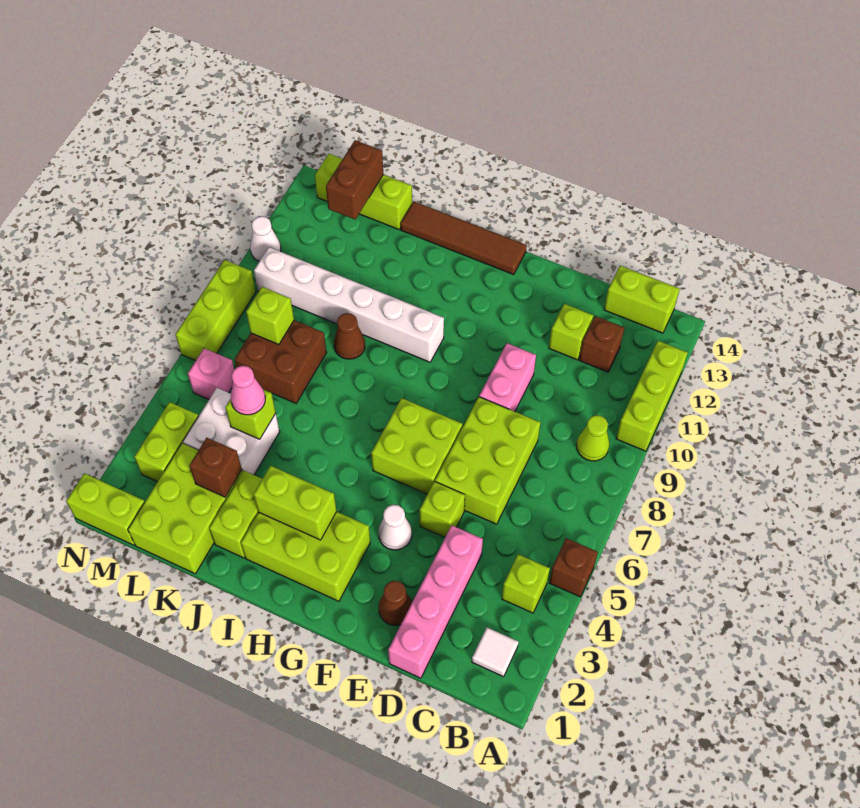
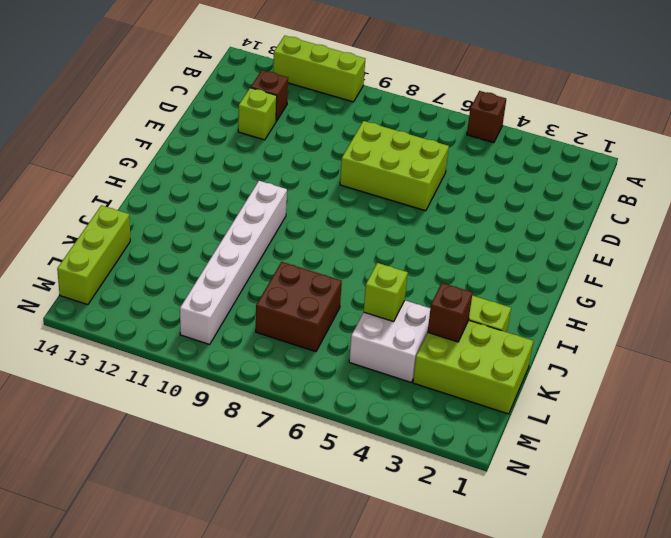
none -> white tile B2 level 1
none -> lime brick B4 level 1
none -> lime cone B9 level 1
none -> lime brick B14:C14 level 1

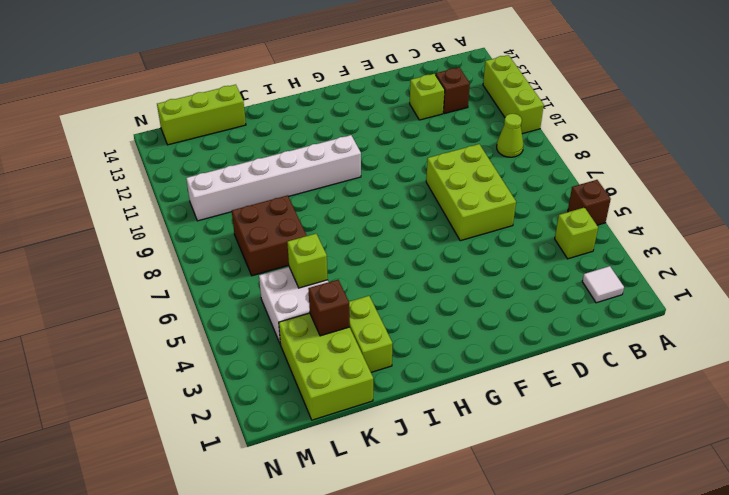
none -> lime brick B14:C14 level 1
none -> pink brick D1:D4 level 1
none -> brown cone E2 level 1
none -> lime brick E5 level 1

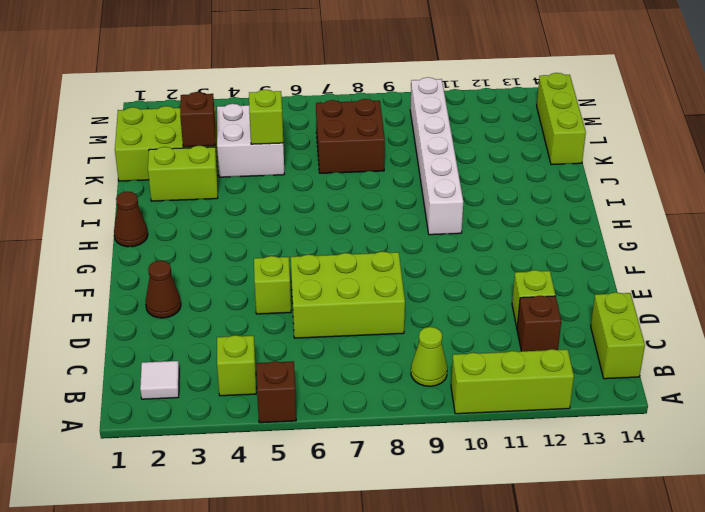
brown cone H1 level 1 -> brown cone J9 level 1
none -> pink brick D1:D4 level 1
none -> pink brick E9:E10 level 1
none -> white cone F4 level 1
none -> lime brick F6:G7 level 1

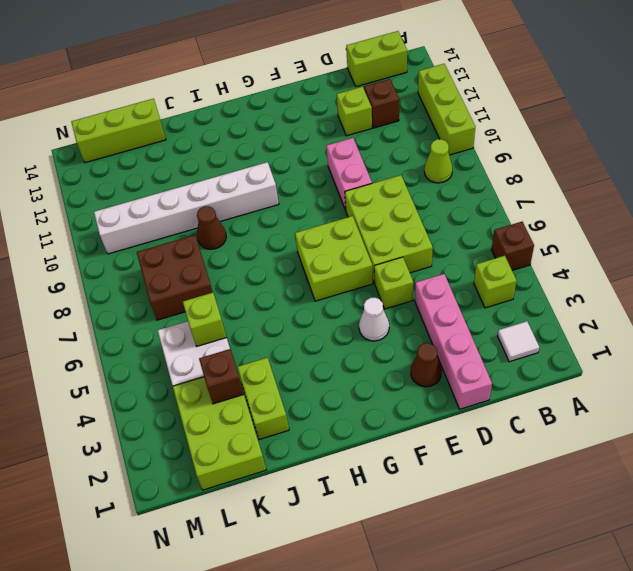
none -> lime brick G2:I3 level 1
none -> brown tile G14:J14 level 1
none -> lime brick M1:N1 level 1
none -> lime brick M3:M4 level 1

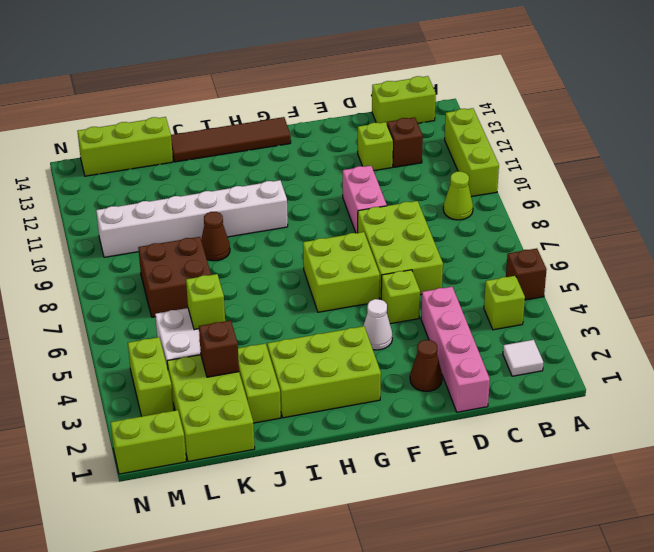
none -> pink brick M6 level 1
none -> lime brick N7:N9 level 1
none -> white cone N11 level 1
none -> lime brick H3:I3 level 2

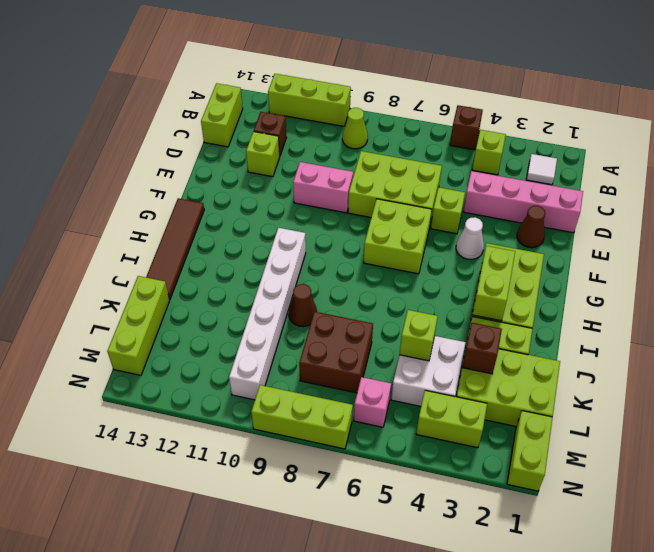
none -> white cone N11 level 1
none -> lime brick L8 level 2
none -> brown brick L13:L14 level 2
none -> pink cone K5 level 3

